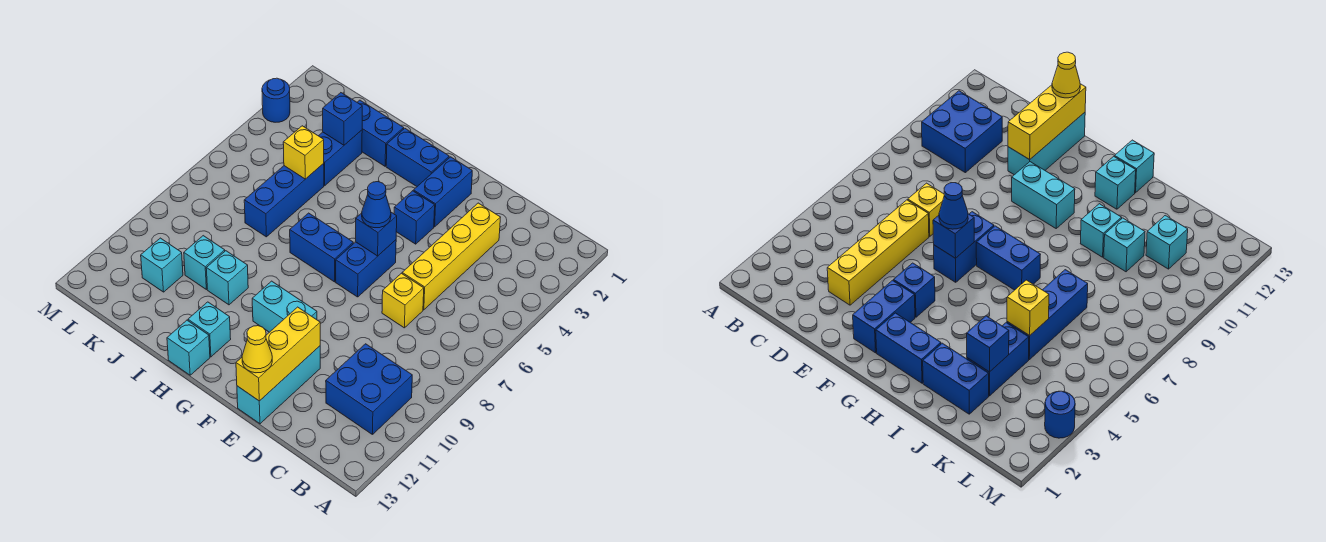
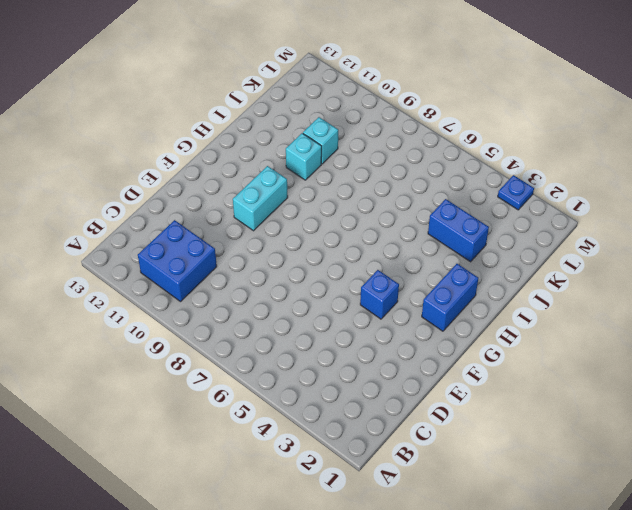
blue plate M3 level 1 -> blue round brick M3 level 1
none -> yellow brick D3:D6 level 1
none -> yellow brick D7 level 1
none -> cyan brick E11:E13 level 1

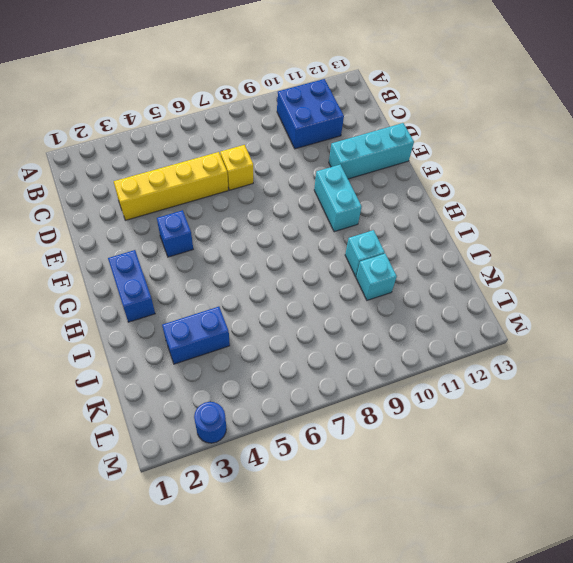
none -> blue brick F2:F3 level 1
none -> blue brick F6:F7 level 1
none -> blue brick G7:H7 level 1

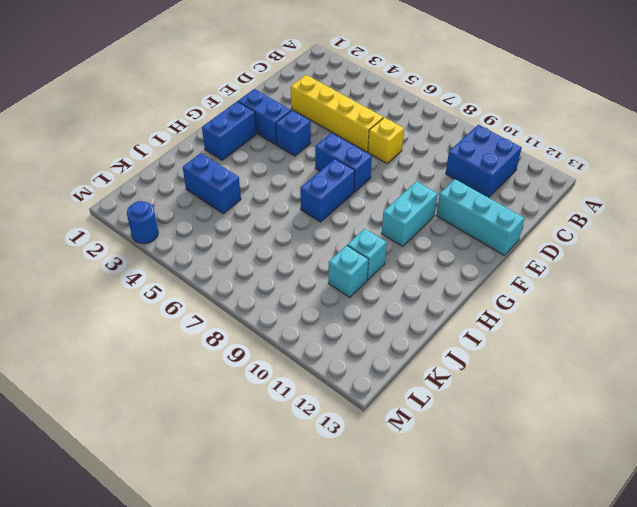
none -> cyan brick H12 level 1
none -> cyan brick H13 level 1
none -> blue brick I2:J2 level 1

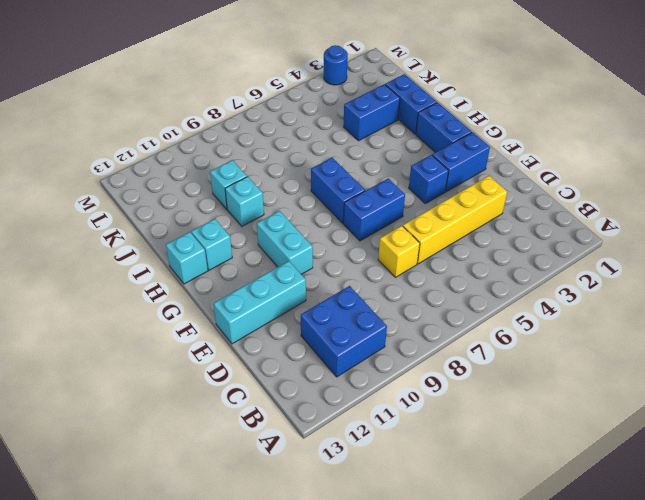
none -> blue brick J5:J7 level 1
none -> cyan brick K11 level 1
none -> yellow brick E11:E13 level 2

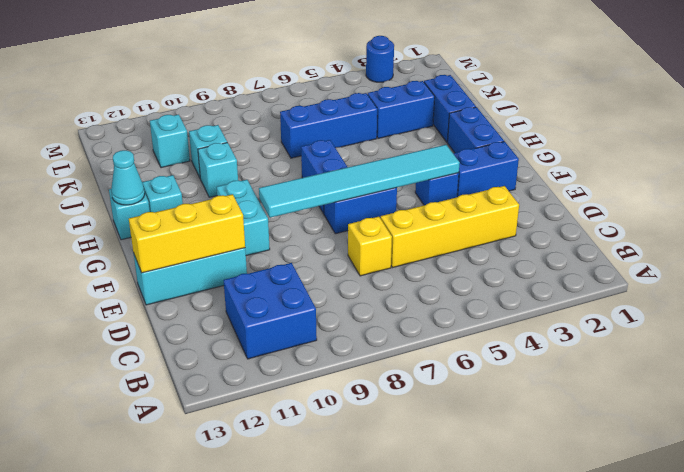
cyan tile F4:F9 level 2 -> blue brick F6 level 2
cyan cone H13 level 2 -> none
none -> blue brick J3 level 2
none -> yellow brick J5 level 2
none -> yellow cone E13 level 3

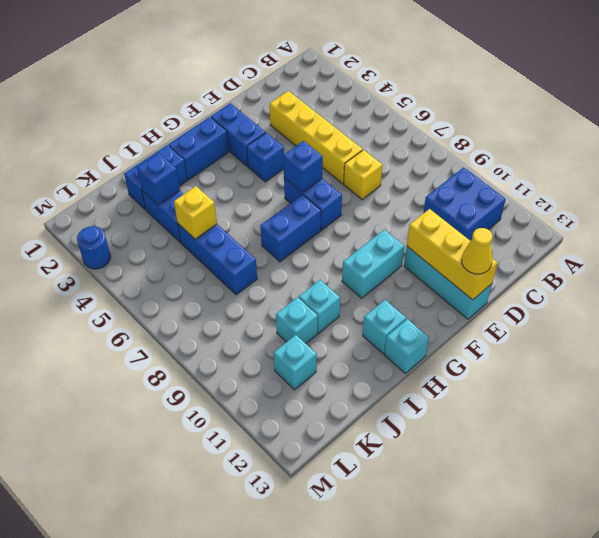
none -> blue cone F6 level 3

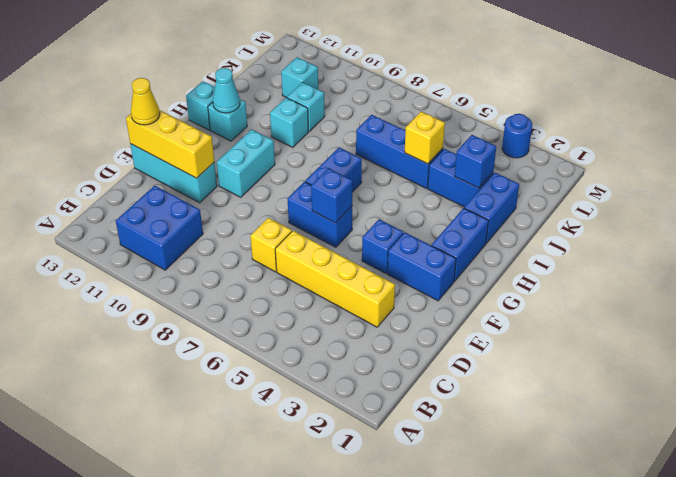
cyan cone H12 level 2 -> none
none -> blue cone F6 level 3

